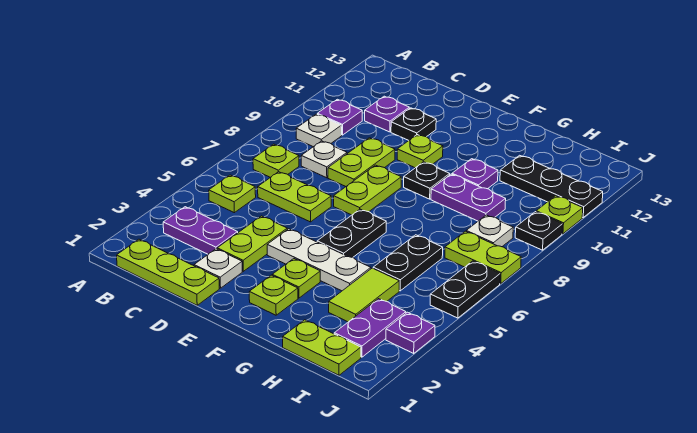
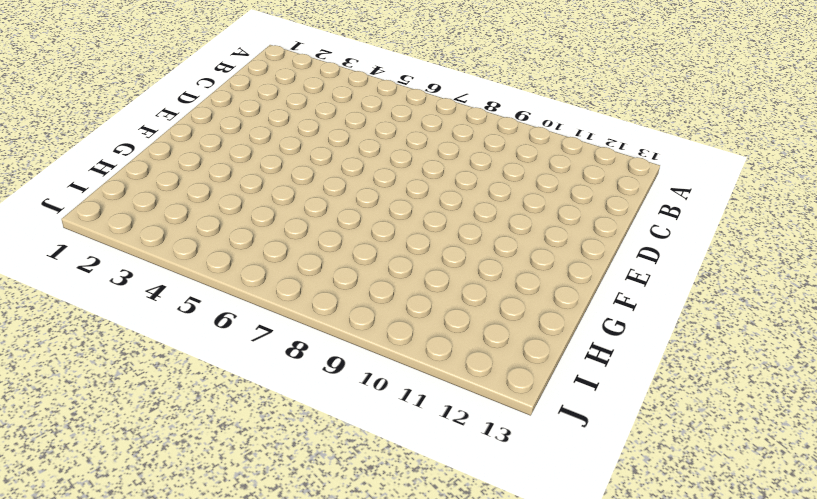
none -> lime plate B1:D1 level 1
none -> purple plate B3:C3 level 1
none -> lime plate B5 level 1
none -> lime plate B7 level 1

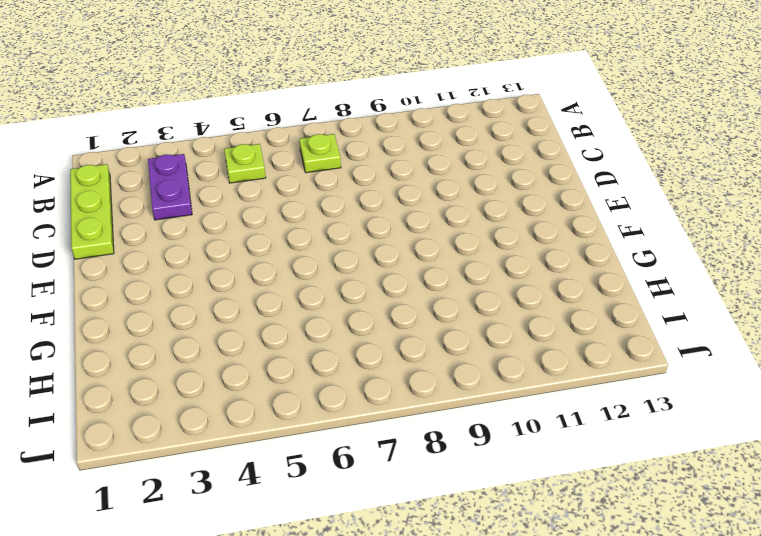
none -> white plate B9 level 1
none -> purple plate B10 level 1
none -> lime plate C6:D6 level 1
none -> white plate C8 level 1

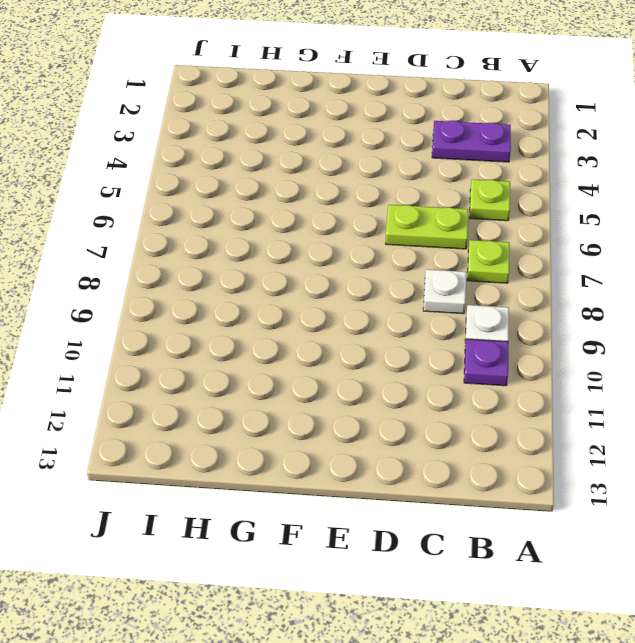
none -> lime plate B1:D1 level 1
none -> purple plate C11 level 1
none -> white plate D2 level 1
none -> lime plate D3:D4 level 1

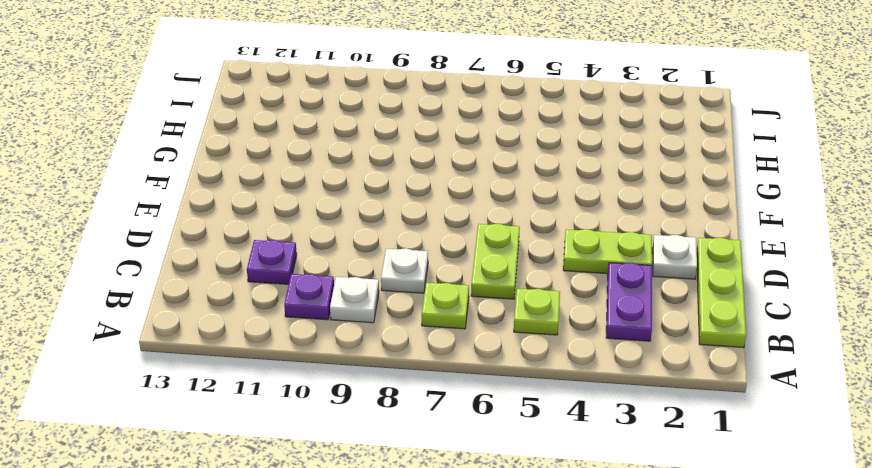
none -> lime plate D8:D9 level 1
none -> black plate D11 level 1
none -> white plate E4:G4 level 1
none -> lime plate E7:E8 level 1

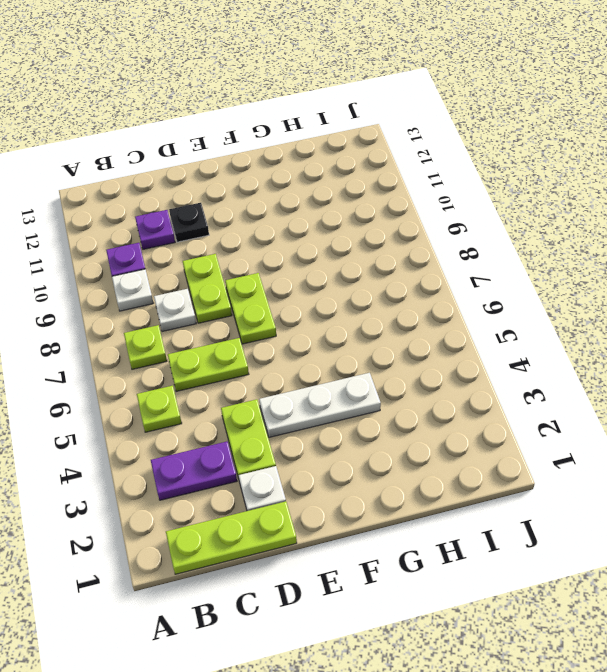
none -> lime plate E10 level 1
none -> lime plate F2 level 1
none -> lime plate F3 level 1
none -> black plate F5:F6 level 1

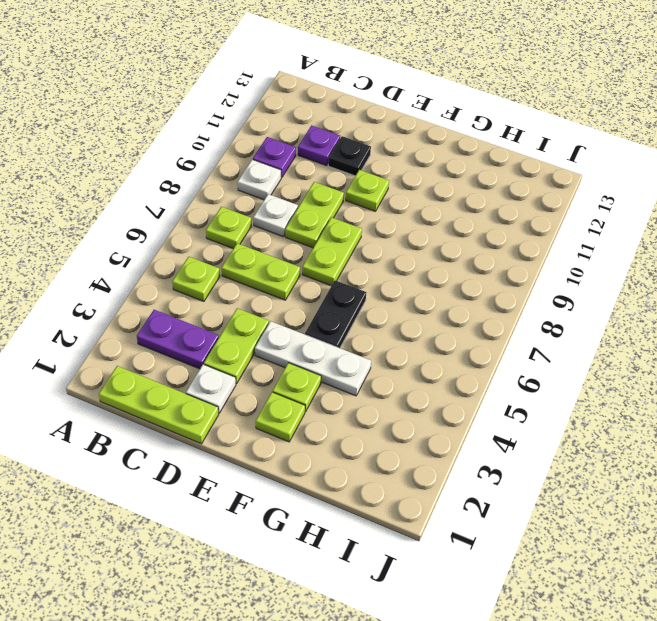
none -> black plate F9 level 1
none -> purple plate G9:H9 level 1
none -> purple plate G10 level 1
none -> lime plate H1:I1 level 1

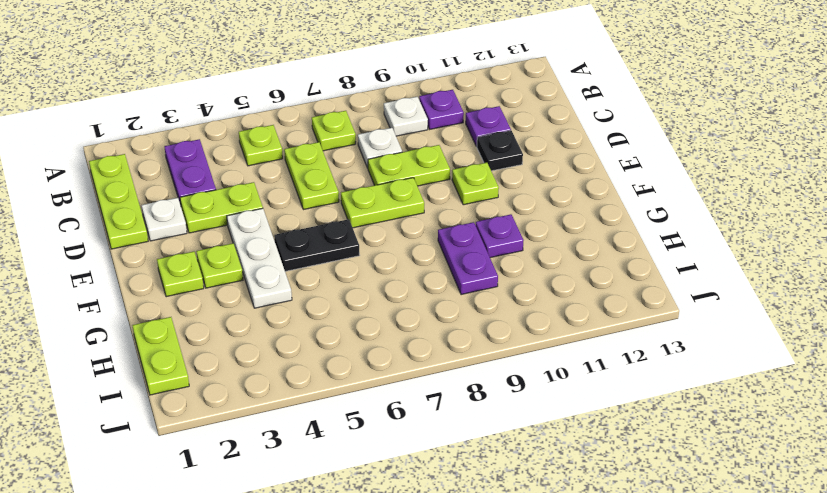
none -> black plate F9 level 1
none -> lime tile H3:H4 level 1
none -> black plate H5:H6 level 1
none -> black plate H11:J11 level 1

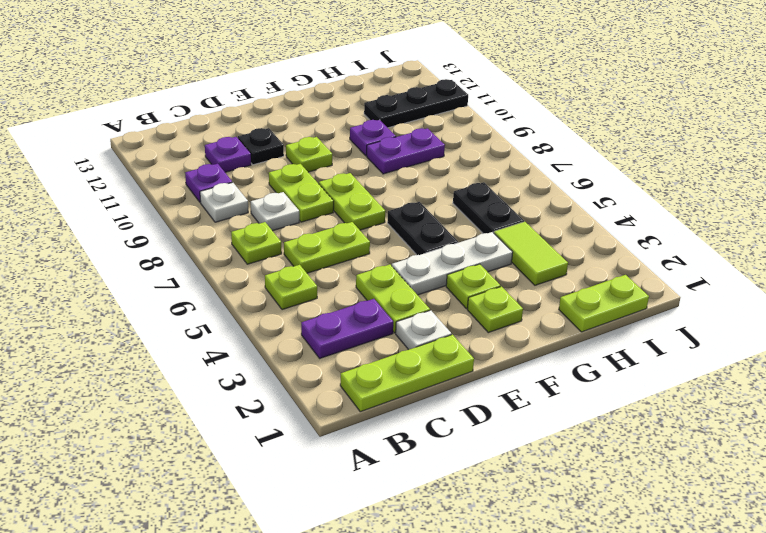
none -> black plate F9 level 1
none -> purple plate I2:I3 level 1
none -> lime plate I7:J7 level 1
none -> white plate I8 level 1

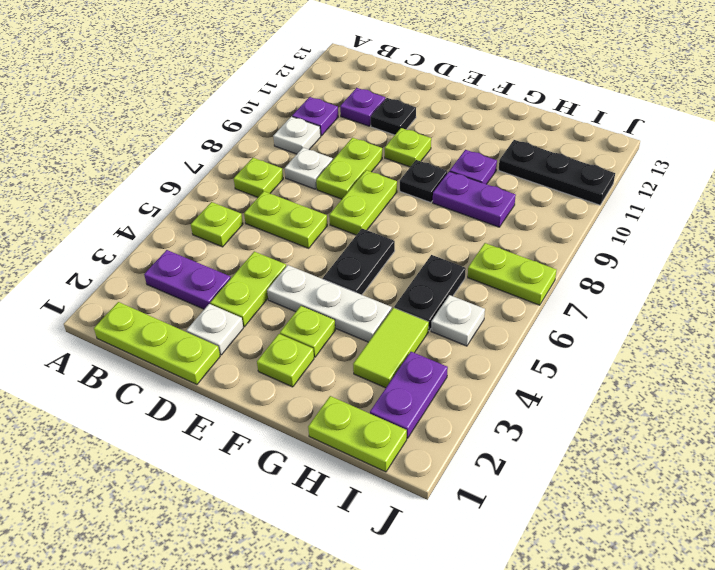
white plate I5 level 1 -> white plate I8 level 1
none -> purple plate J3 level 1
none -> black plate J5:J6 level 1
none -> black plate J9 level 1
none -> lime plate J10 level 1

